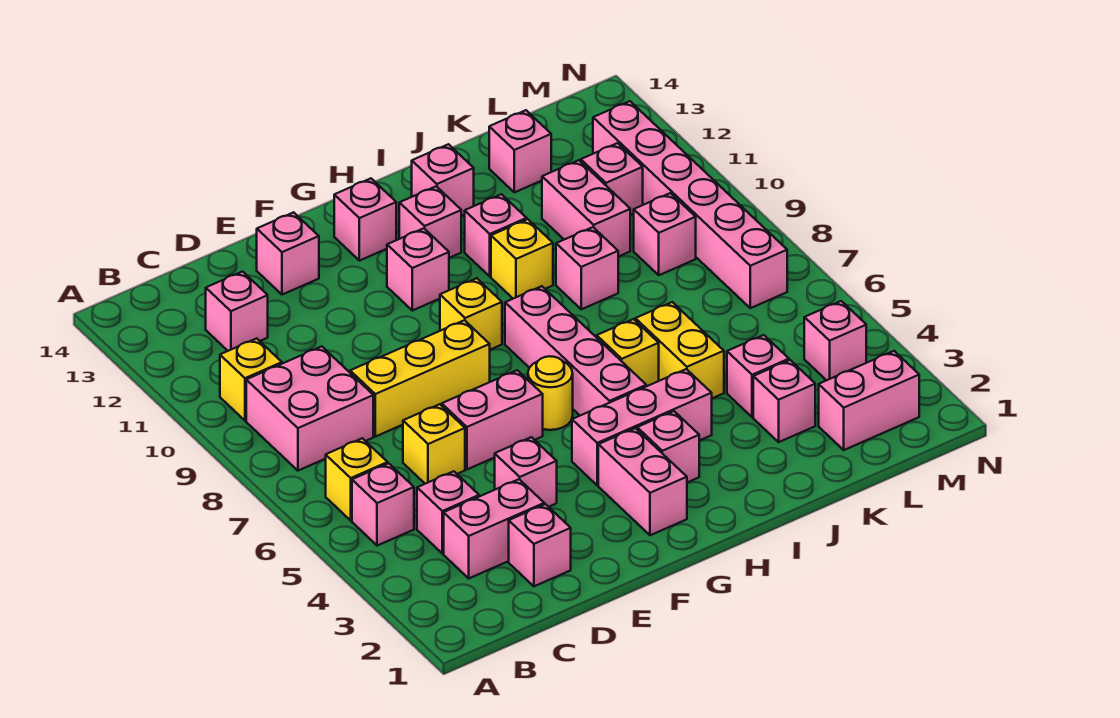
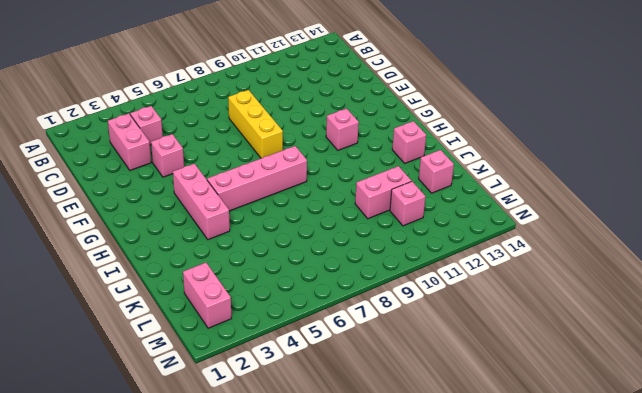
none -> pink brick B5 level 1
none -> yellow brick B6 level 1
none -> pink brick B8:C9 level 1
none -> yellow brick B10 level 1

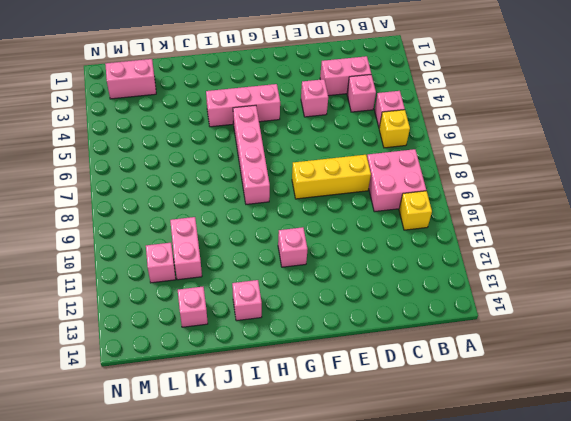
none -> pink brick C12 level 1
none -> pink brick D2 level 1
none -> yellow brick D6 level 1
none -> pink brick E6:F6 level 1

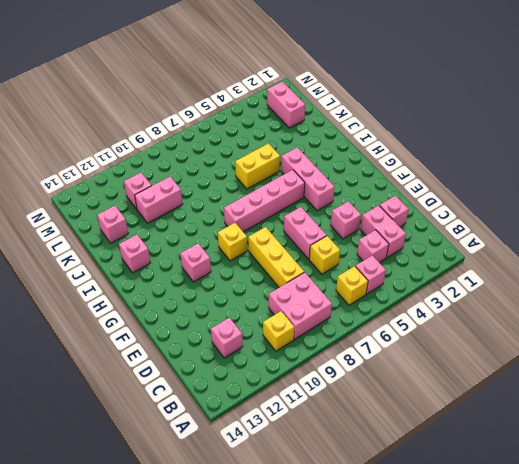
none -> pink brick E13 level 1
none -> pink brick G2:G3 level 1
none -> yellow round brick G6 level 1
none -> pink brick G13 level 1

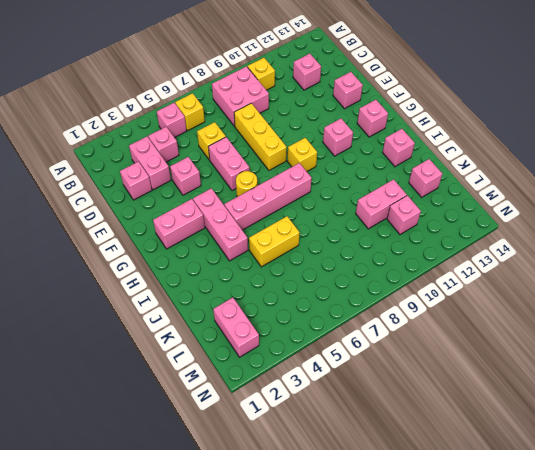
none -> pink brick H3 level 1
none -> pink brick H12 level 1
none -> yellow brick I6 level 1
none -> yellow brick I10 level 1

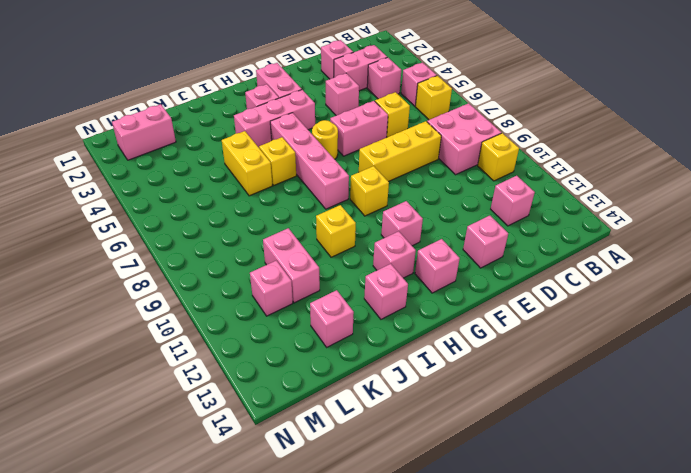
none -> pink brick I11 level 1
none -> pink brick J9 level 1
none -> pink brick K3 level 1
none -> pink brick K4 level 1

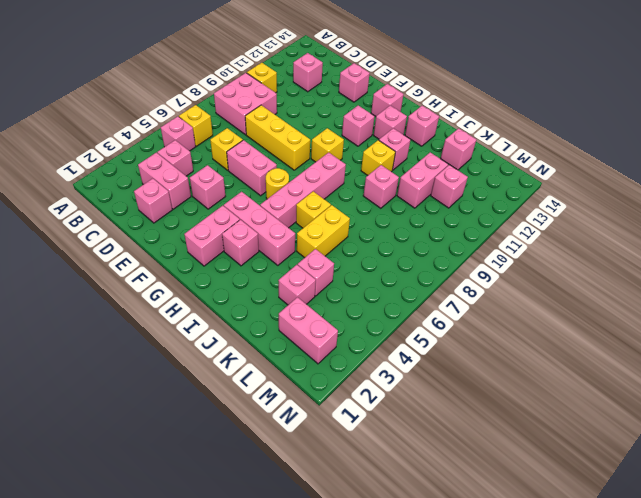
none -> pink brick L9 level 1
none -> pink brick M4 level 1
none -> pink brick M7:M12 level 1

